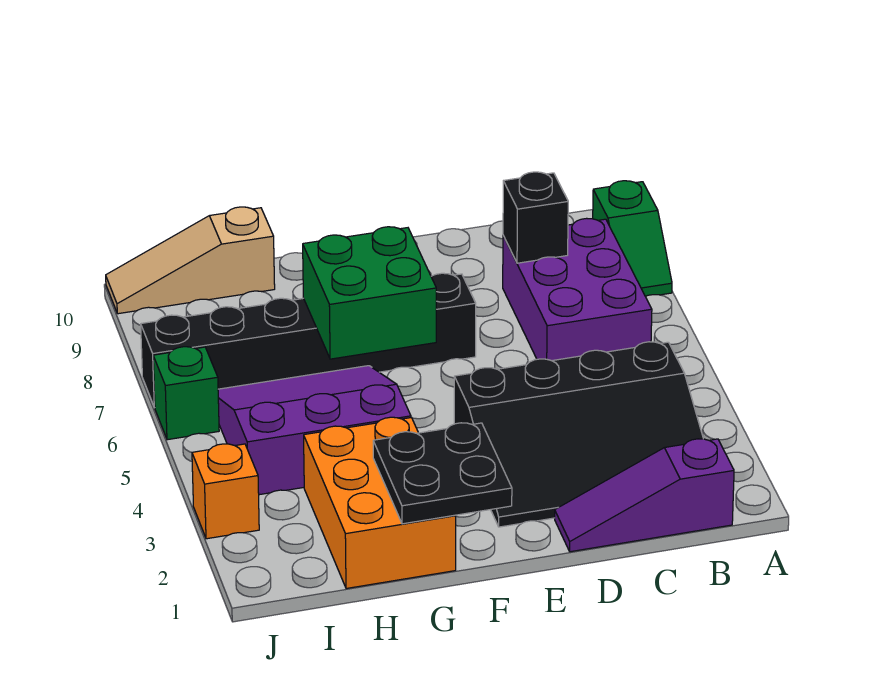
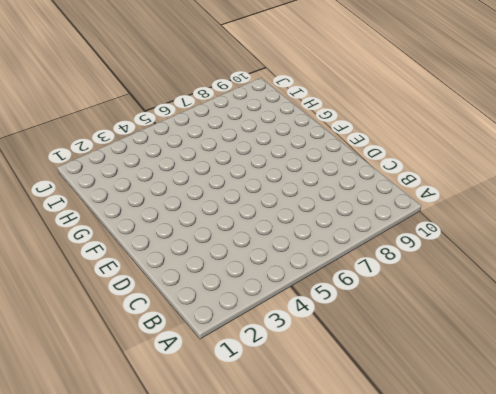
none -> green slope A8:A9 level 1 top 9
none -> purple slope B1:D1 level 1 top B
none -> black slope B2:E4 level 1 top 4

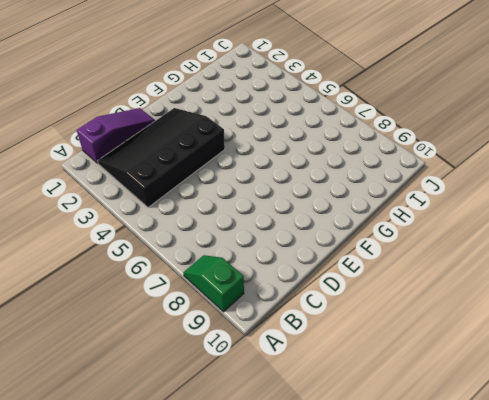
none -> purple brick B6:C8 level 1
none -> black brick E7:J7 level 1
none -> orange brick G1:H3 level 1

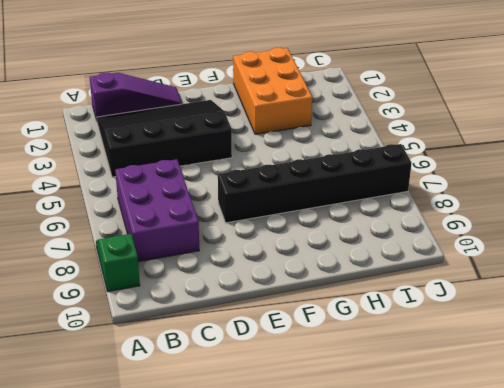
none -> purple slope G4:I6 level 1 top 4
none -> tan slope H10:J10 level 1 top H
none -> orange brick J3 level 1

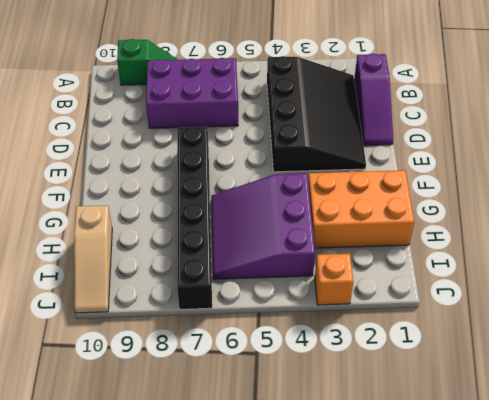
none -> green brick J6 level 1
none -> black brick C8 level 2
none -> black plate F1:G2 level 2

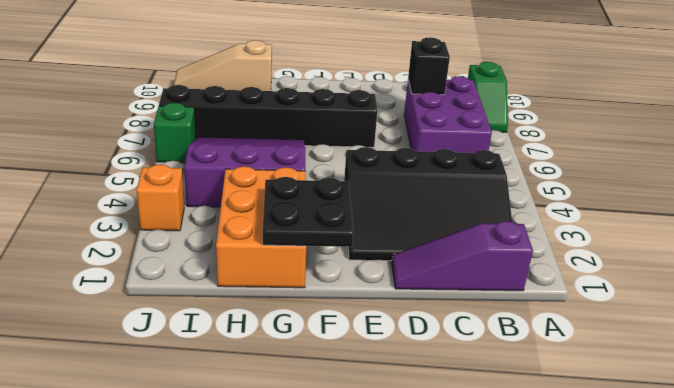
none -> green brick F6:G7 level 2

